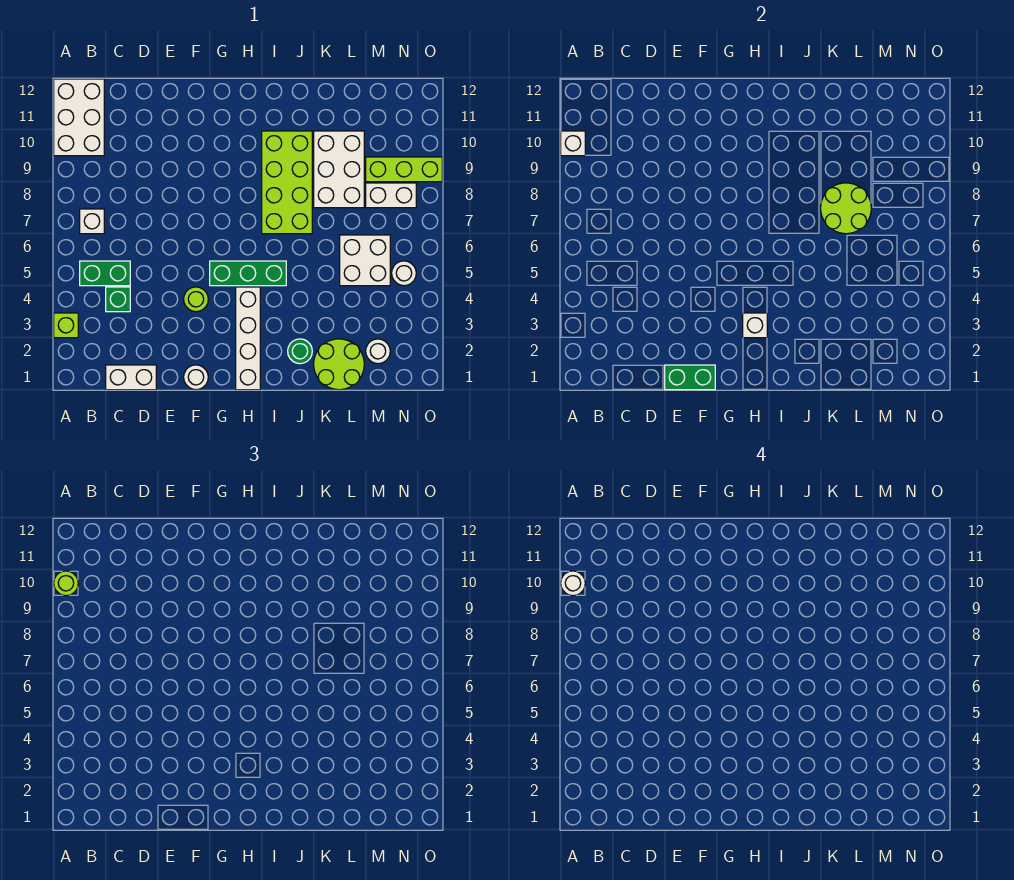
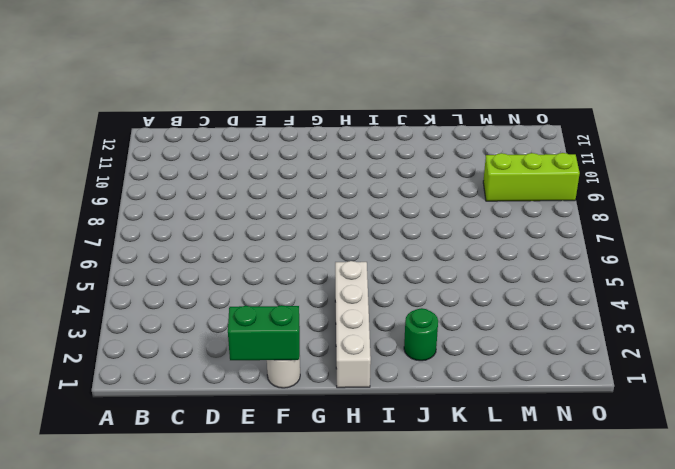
none -> lime brick A3 level 1
none -> white brick A10:B12 level 1
none -> green brick B5:C5 level 1

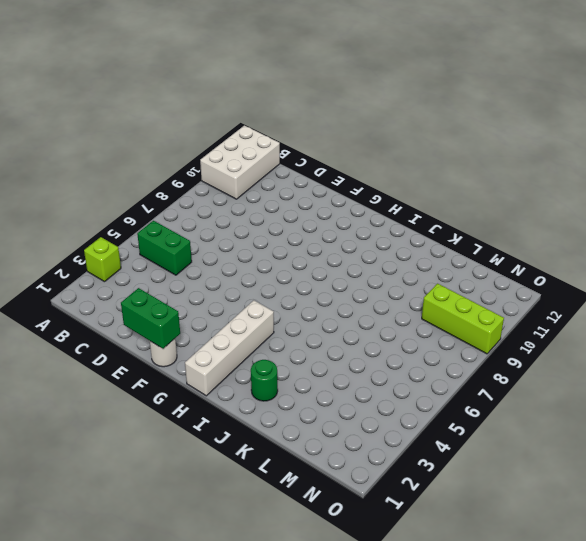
none -> white brick B7 level 1
none -> white brick C1:D1 level 1
none -> green brick C4 level 1

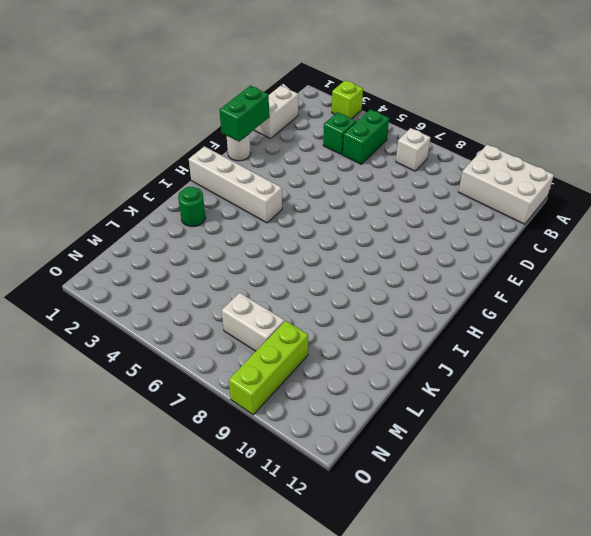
white brick M7:M8 level 1 -> white brick M8:N8 level 1
none -> lime round brick F4 level 1
none -> green brick G5:I5 level 1
none -> lime brick I7:J10 level 1

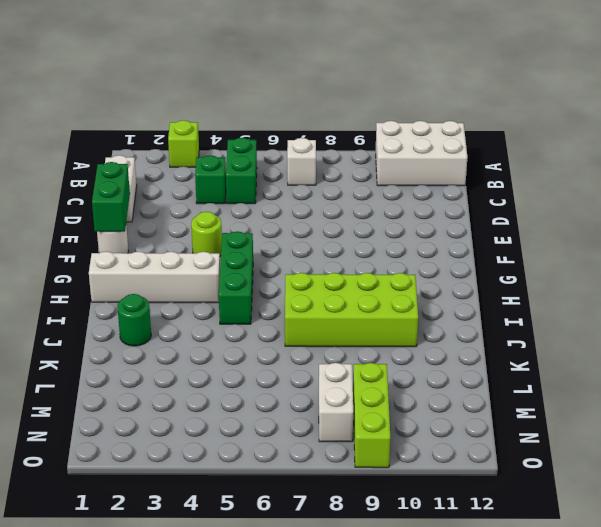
none -> lime round brick K1:L2 level 1
none -> white brick K8:L10 level 1
none -> white brick L5:M6 level 1

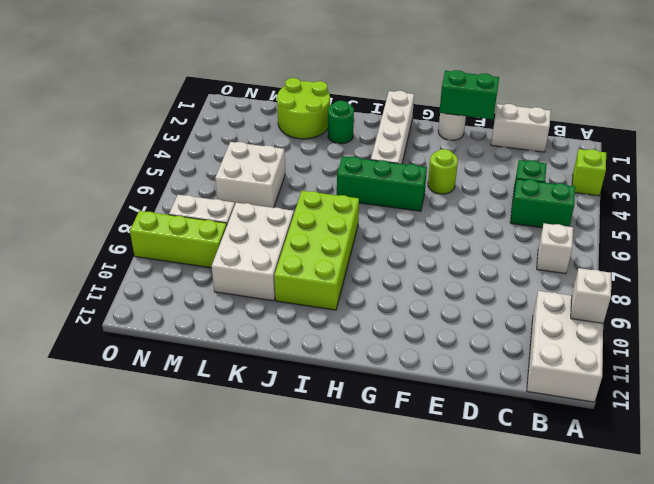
none -> white round brick M2 level 1
none -> white round brick N5 level 1
none -> white brick H3 level 2

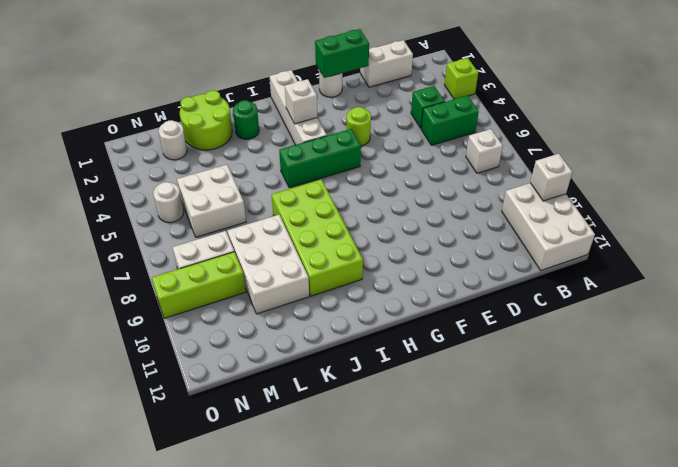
none -> lime round brick K7:L8 level 2
none -> lime round brick A10 level 3
none -> white round brick A10 level 4

